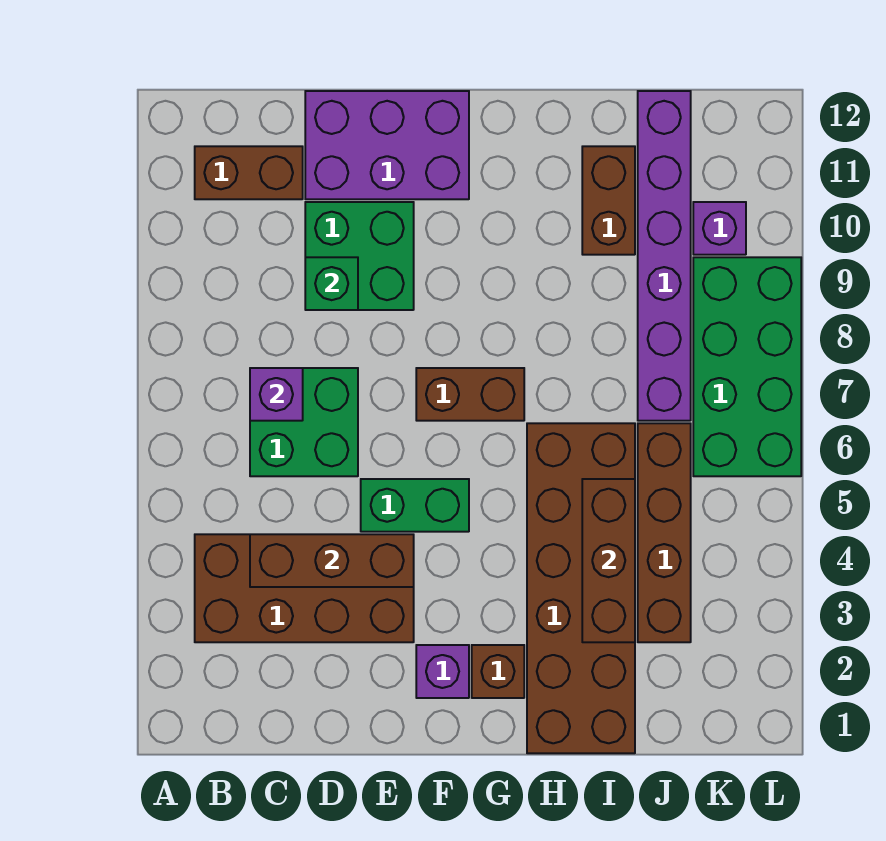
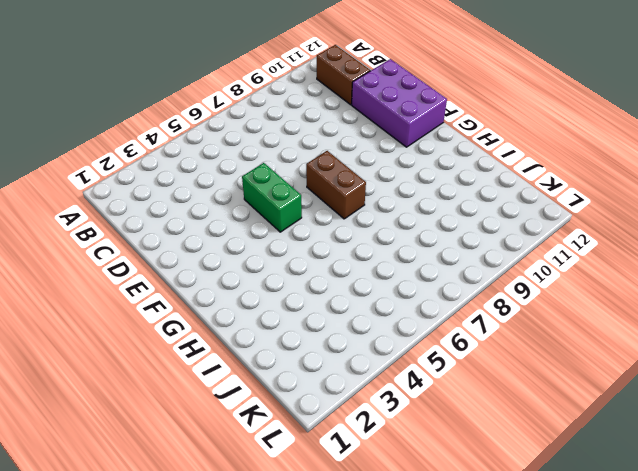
none -> brown brick B3:E4 level 1
none -> green brick C6:D7 level 1
none -> green brick D9:E10 level 1

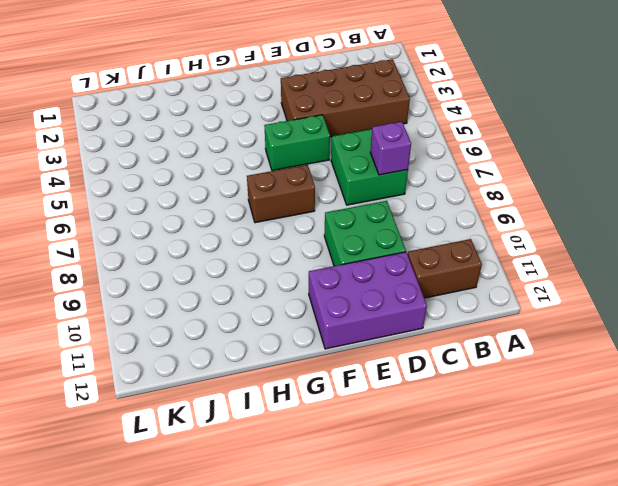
none -> purple brick F2 level 1
none -> brown brick G2 level 1
none -> brown brick H1:I6 level 1

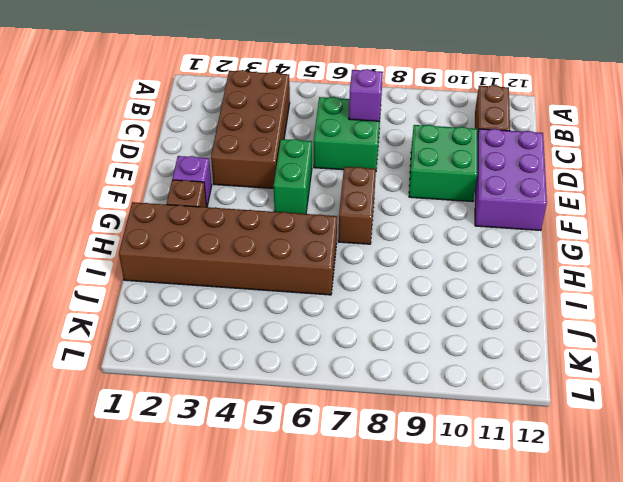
none -> brown brick I10:I11 level 1
none -> brown brick J3:J6 level 1
none -> purple brick J7:J12 level 1

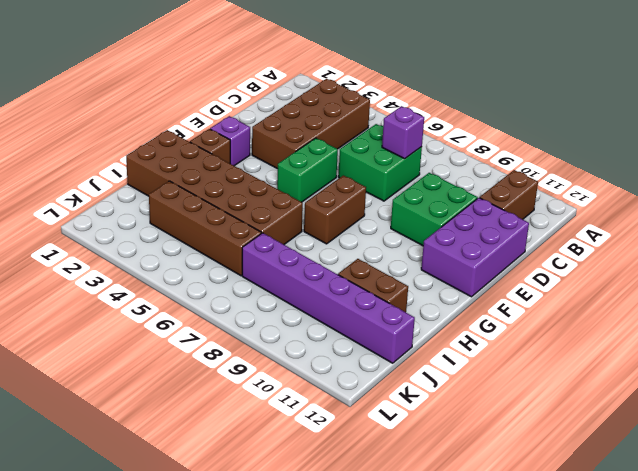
none -> green brick K6:L9 level 1
none -> purple brick K10 level 1
none -> brown brick C4:E4 level 2

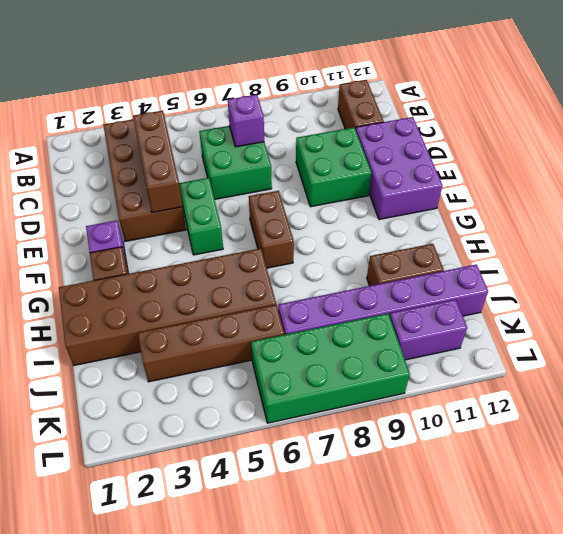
purple brick K10:K11 level 1 -> purple brick K10 level 1
none -> green brick D9 level 2
none -> brown brick I3:I5 level 2

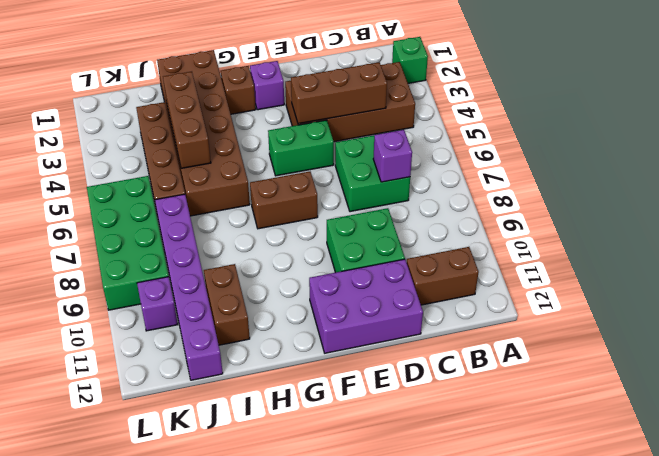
green brick A2 level 1 -> green brick D9 level 2

